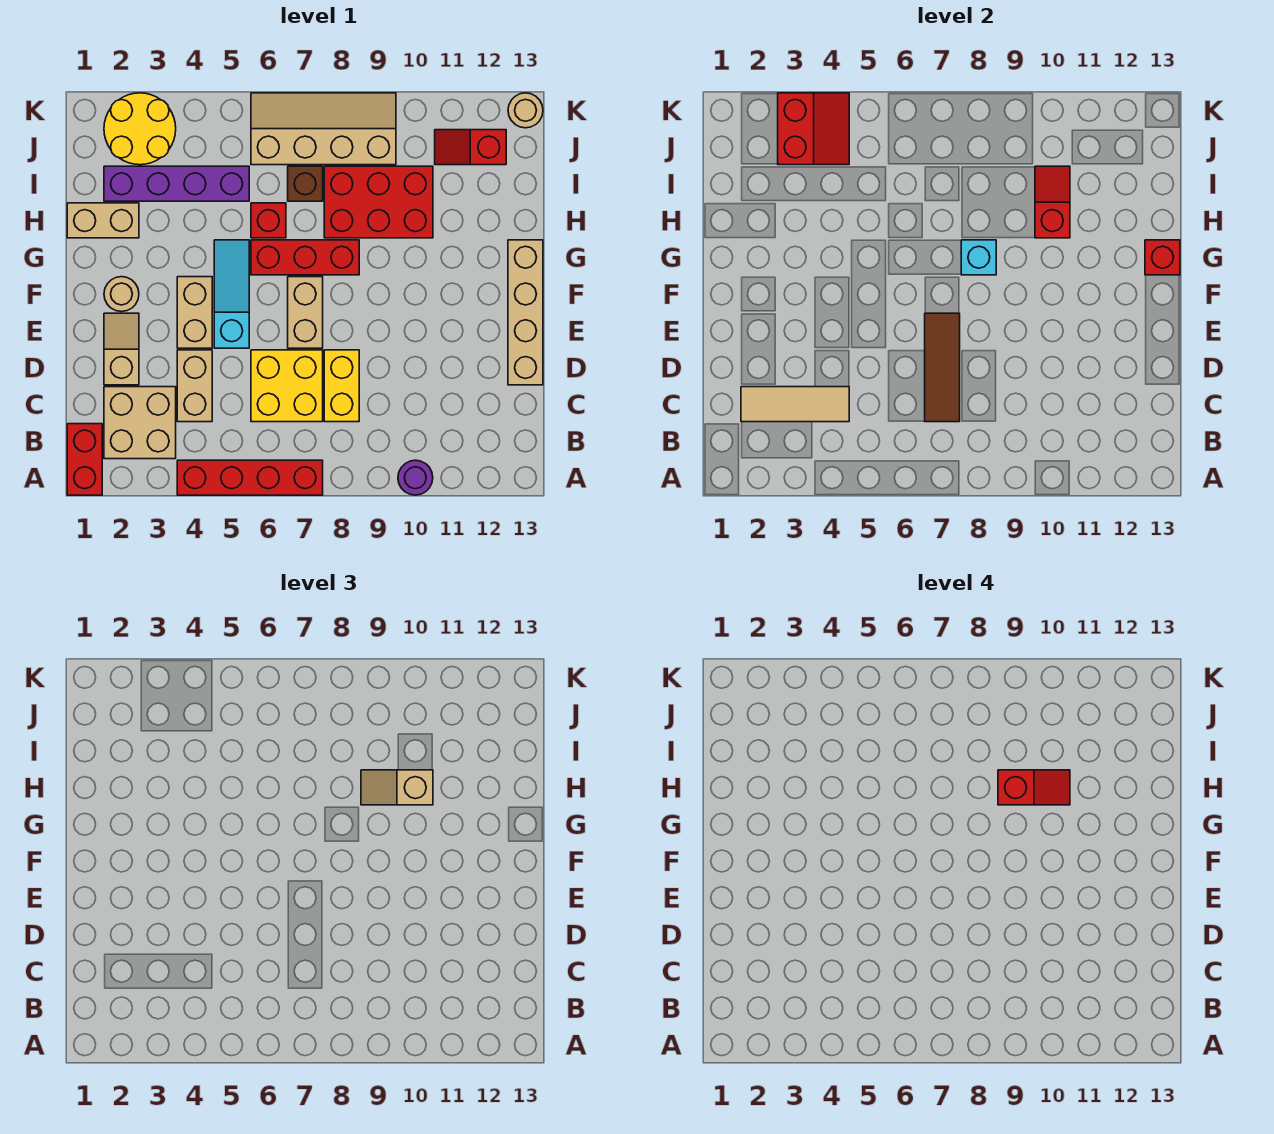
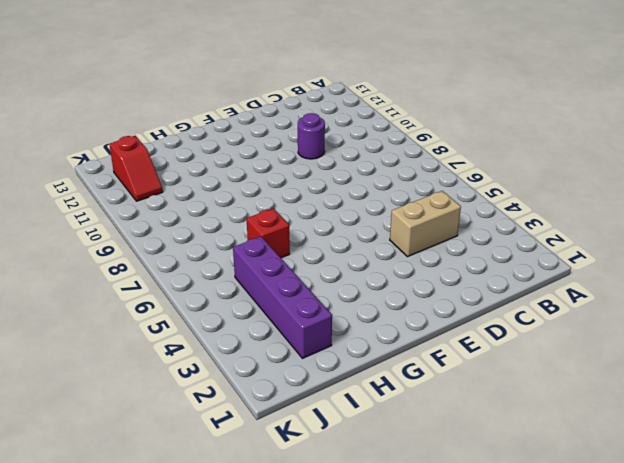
purple round brick D10 level 1 -> purple round brick A10 level 1
none -> red brick A1:B1 level 1
none -> red brick A4:A7 level 1
none -> tan brick B2:C3 level 1
none -> yellow brick C6:D7 level 1

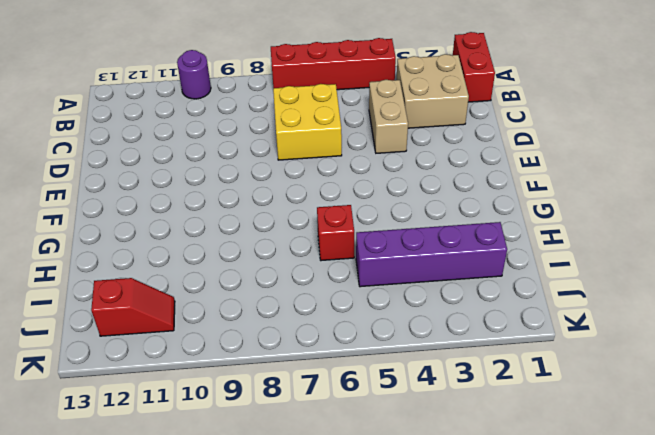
none -> yellow brick C8:D8 level 1
none -> tan slope D2:E2 level 1 top D
none -> tan brick D13:G13 level 1
none -> tan brick E4:F4 level 1

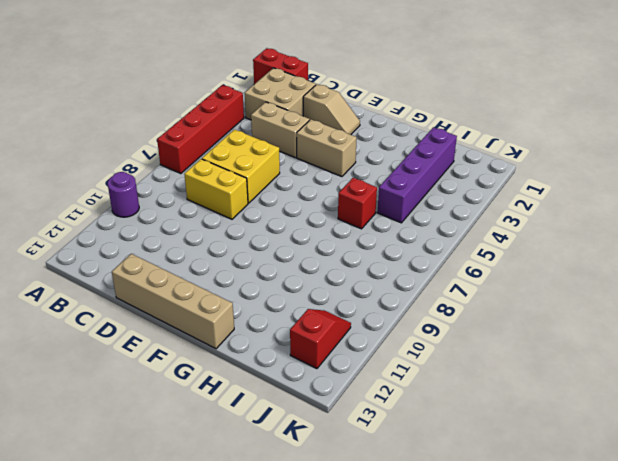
none -> cyan slope E5:G5 level 1 top E
none -> tan brick E7:F7 level 1
none -> tan round brick F2 level 1
none -> red brick G6:G8 level 1

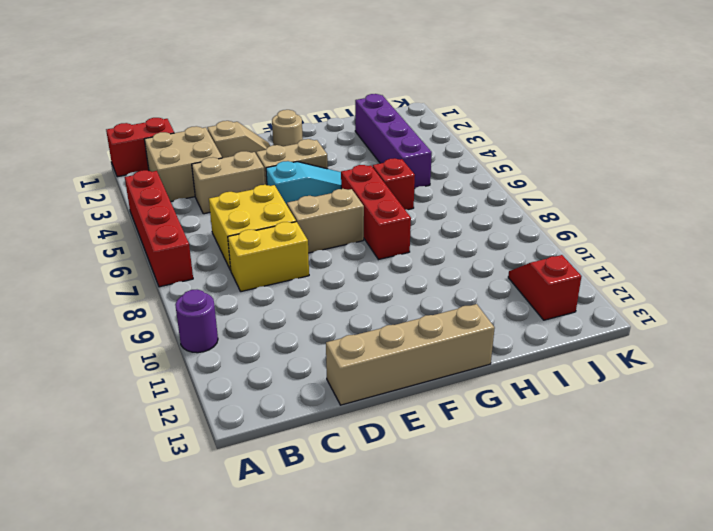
none -> tan brick H1:H2 level 1
none -> red brick H8:I10 level 1
none -> brown brick I7 level 1
none -> yellow round brick J2:K3 level 1

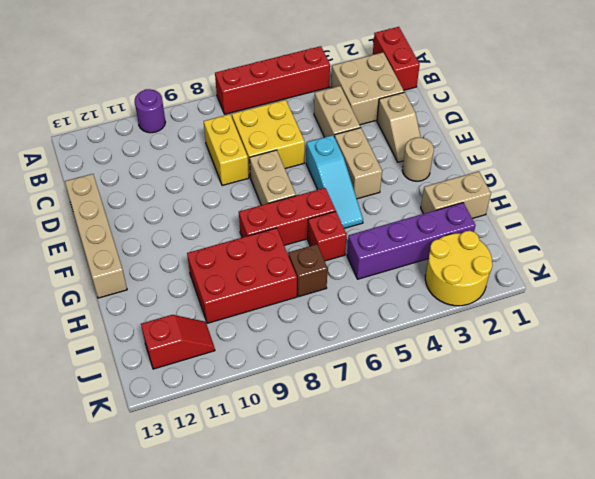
none -> tan slope J6:K9 level 1 top J
none -> tan round brick K13 level 1
none -> tan tile C2:C4 level 2
none -> brown tile C7:E7 level 2

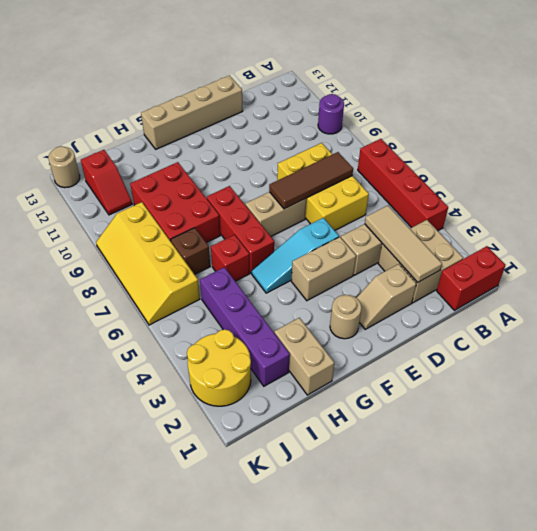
yellow slope J6:K9 level 1 top J -> tan slope J6:K9 level 1 top J
none -> cyan brick G8 level 2
none -> red brick G13 level 2
none -> red slope H10:I10 level 2 top H
none -> red slope J3:K4 level 2 top 3

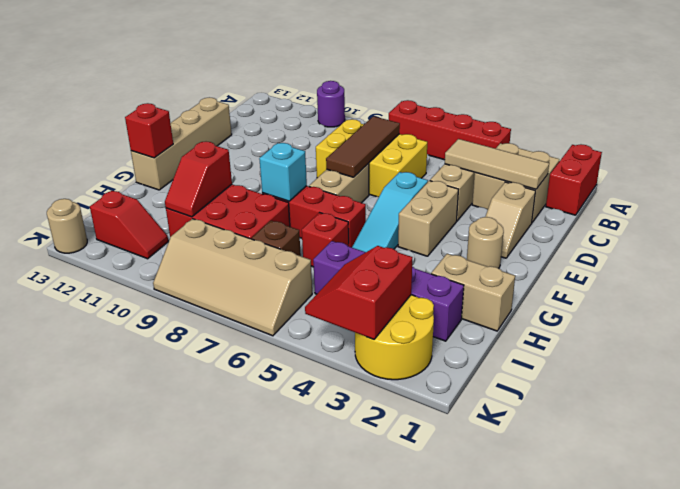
none -> tan slope H9:H10 level 3 top 10
none -> red slope H9:H10 level 4 top 9

